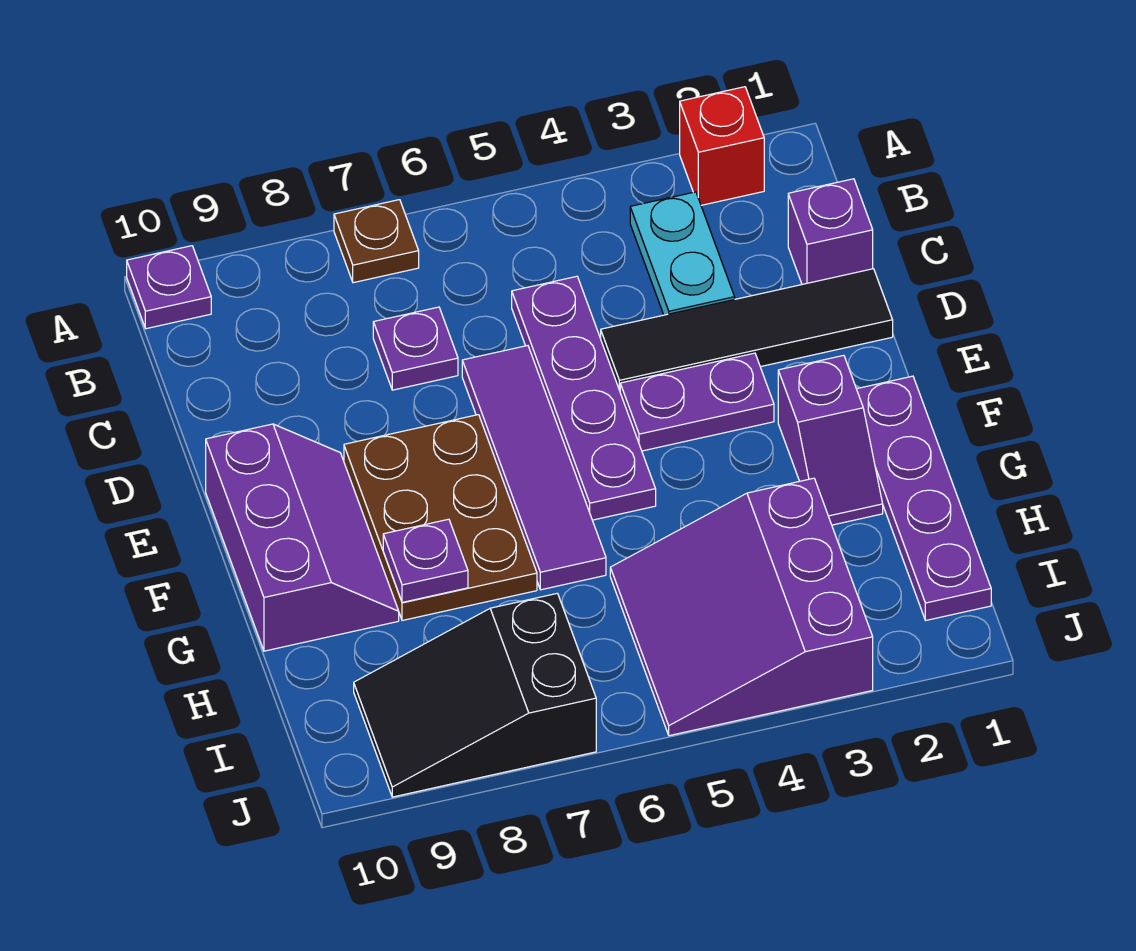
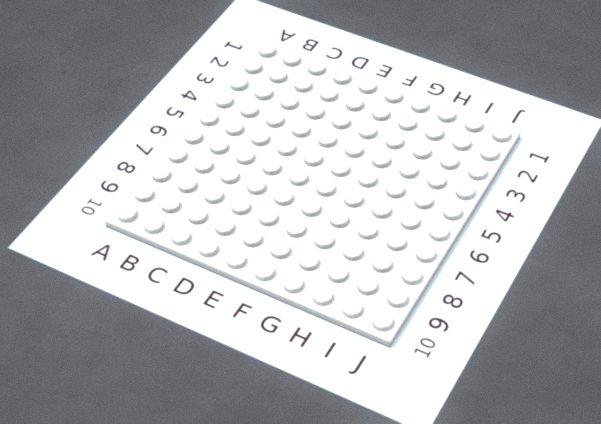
none -> red brick A2 level 1
none -> brown plate A7 level 1
none -> purple plate A10 level 1

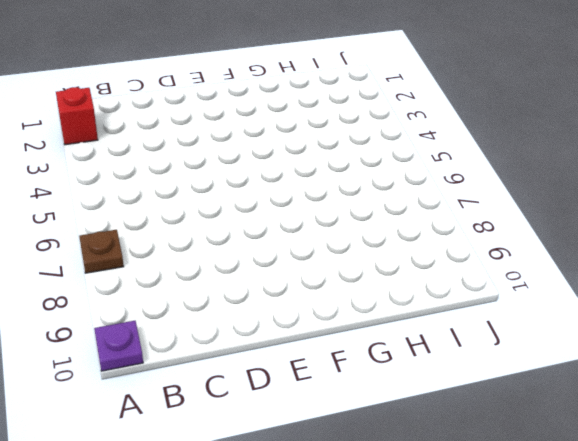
none -> cyan plate B3:C3 level 1
none -> purple brick C1 level 1
none -> purple plate C5:F5 level 1

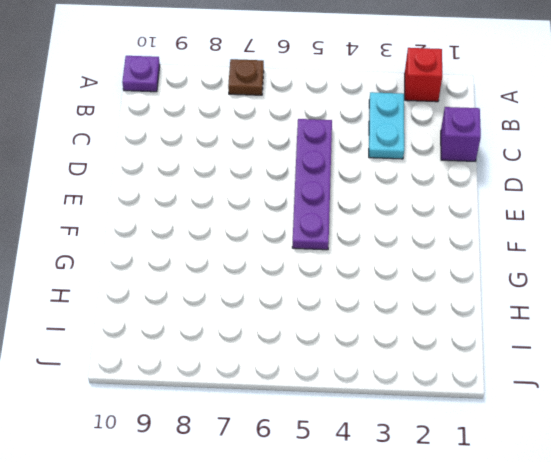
none -> purple plate C7 level 1
none -> black tile D1:D4 level 1
none -> purple tile D6:G6 level 1

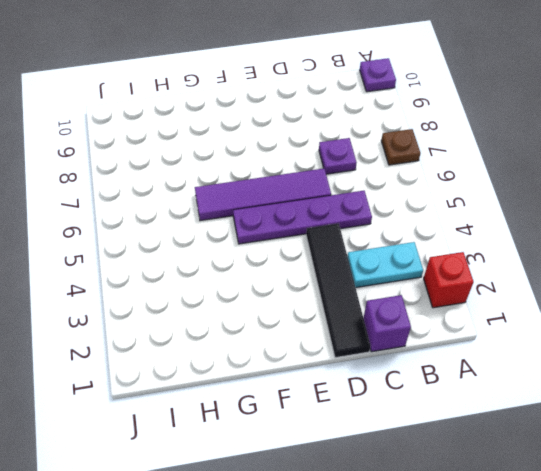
none -> purple plate E3:E4 level 1
none -> brown plate E7:G8 level 1
none -> purple slope E9:G10 level 1 top 10

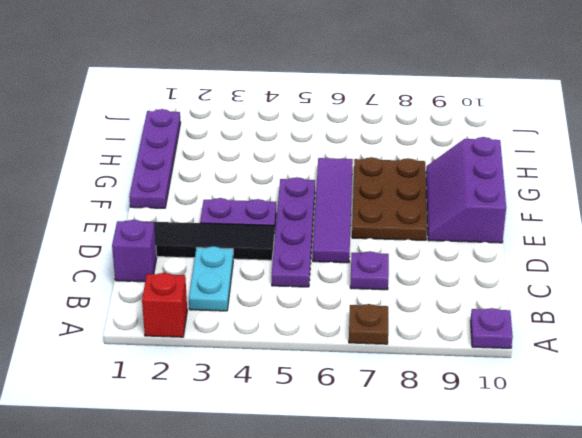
none -> purple slope F2:G2 level 1 top F
none -> purple slope H3:J5 level 1 top 3
none -> black slope I7:J9 level 1 top 7

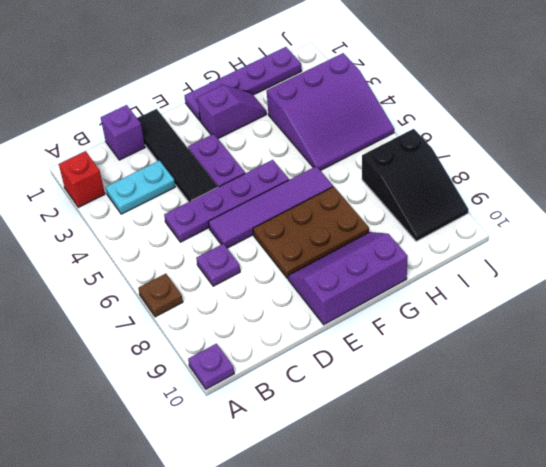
none -> purple plate G8 level 2

